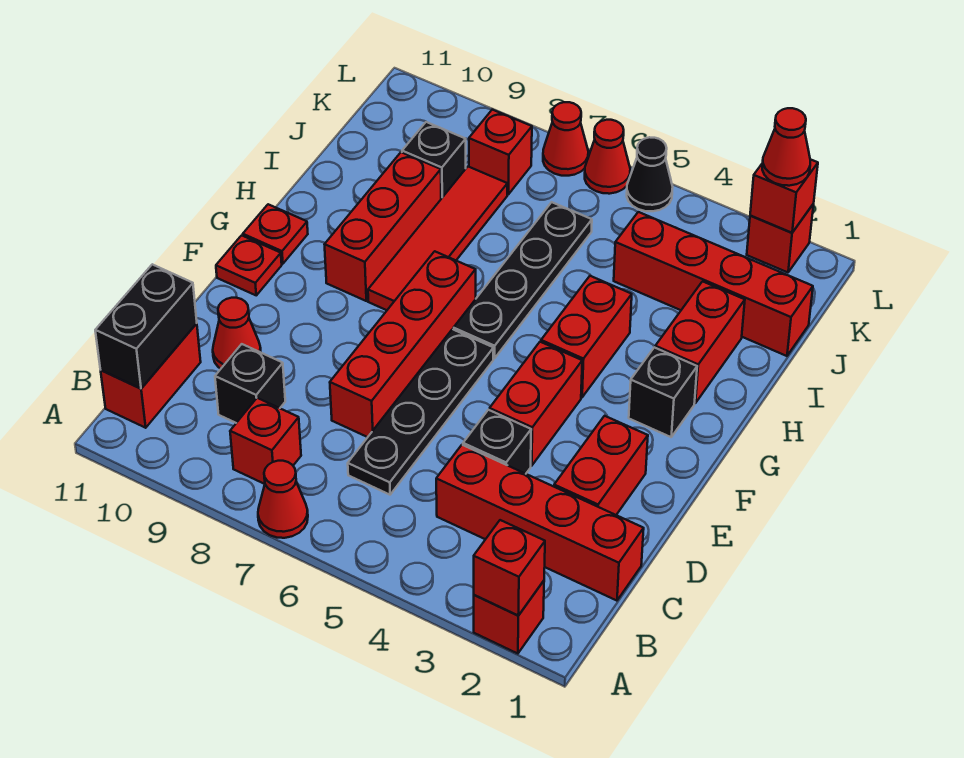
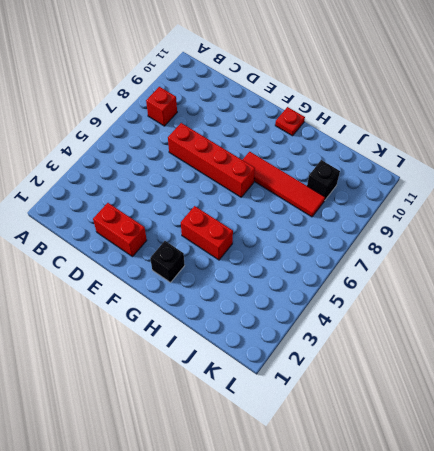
none -> red brick A2 level 1
none -> red cone A7 level 1
none -> red brick B11:C11 level 1
none -> red brick C1:C4 level 1

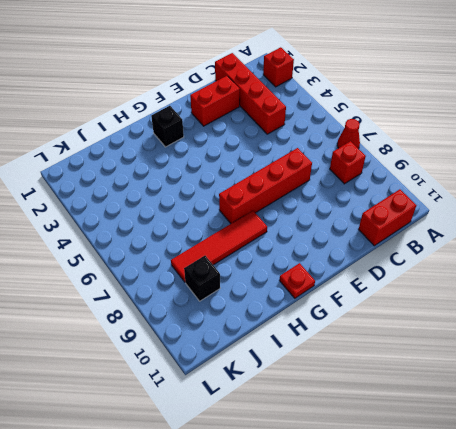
none -> black plate C6:F6 level 1
none -> black brick C9 level 1
none -> black brick D4 level 1
none -> red cone D10 level 1

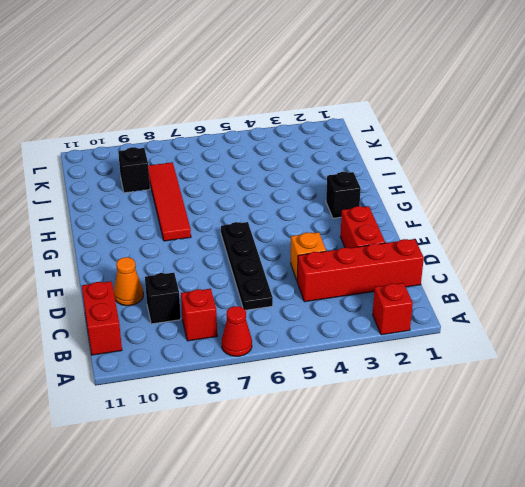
orange brick D4 level 1 -> black brick D4 level 1
orange cone D10 level 1 -> red cone D10 level 1
none -> red brick D7:G7 level 1
none -> red brick E4:F4 level 1
none -> red plate F11 level 1
none -> red brick G4:H4 level 1

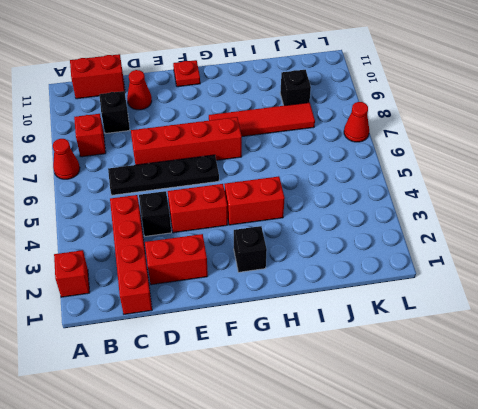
none -> black plate G6:J6 level 1
none -> red brick G9:I9 level 1
none -> red plate G11 level 1
none -> red brick H2:I2 level 1

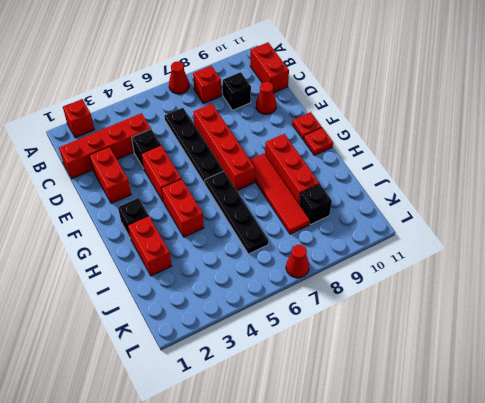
none -> red brick J1:J4 level 1
none -> red brick K8 level 1
none -> red brick L2 level 1
none -> black cone L5 level 1

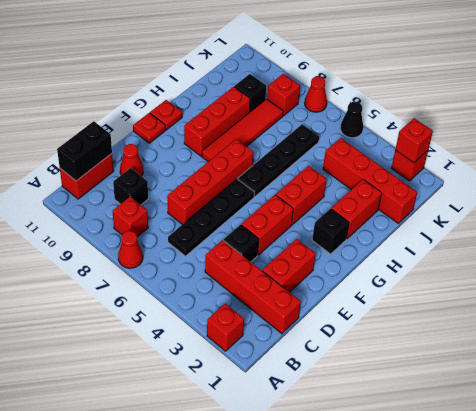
none -> red cone L6 level 1
none -> red brick A2 level 2
none -> red cone L2 level 3

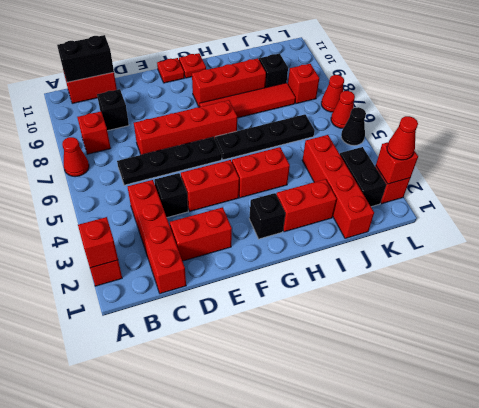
black brick K2:K3 level 1 -> none
none -> red cone D10 level 1

